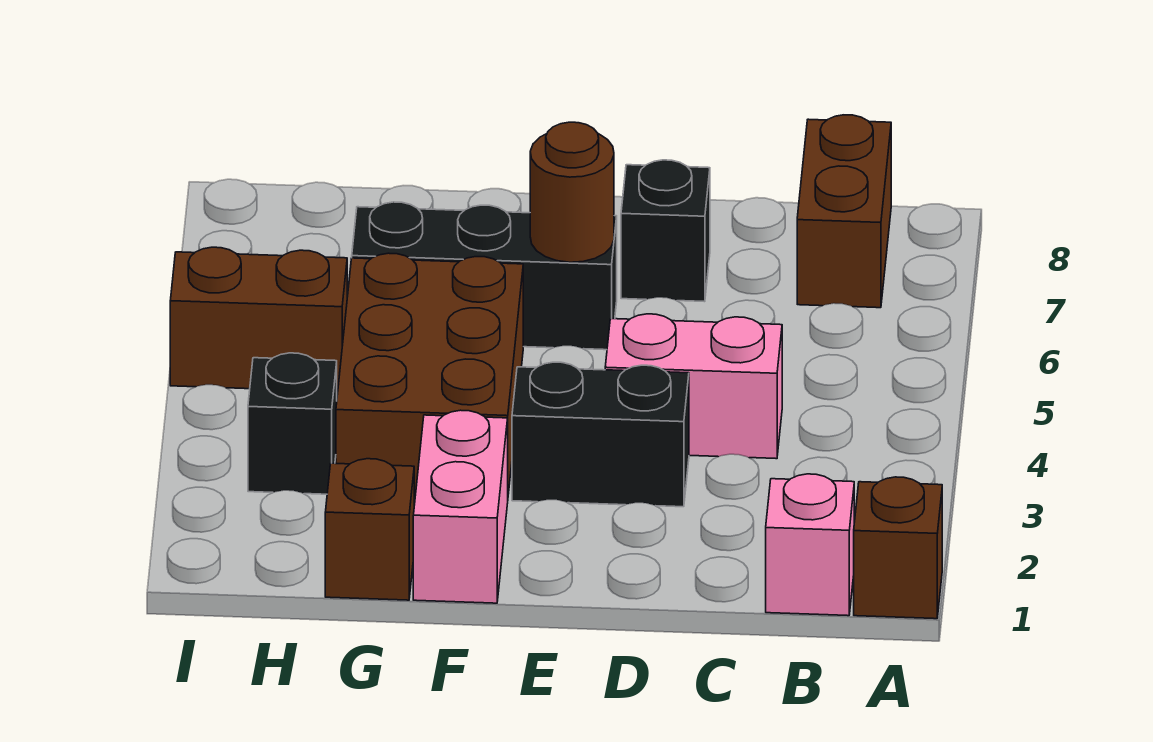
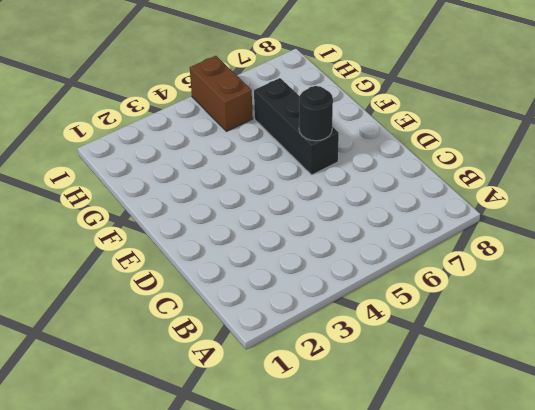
black round brick E6 level 2 -> brown round brick E6 level 2
none -> brown brick A1 level 1
none -> pink brick B1 level 1
none -> brown brick B7:B8 level 1

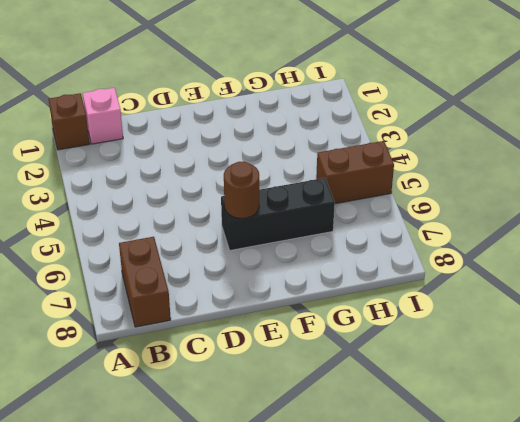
none -> pink brick C4:D4 level 1
none -> black brick D3:E3 level 1
none -> black brick D7 level 1

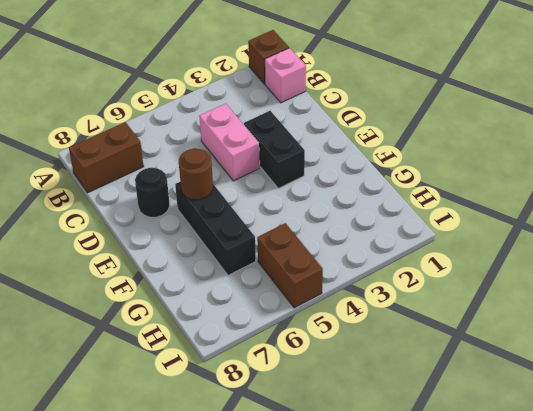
black round brick D7 level 1 -> black brick D7 level 1
none -> pink brick F1:F2 level 1
none -> brown brick F3:G5 level 1
none -> brown brick G1 level 1

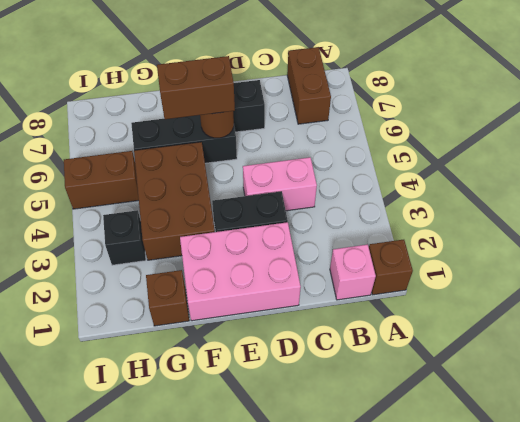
pink brick D1:F2 level 1 -> pink brick F1:F2 level 1
brown brick E6:F6 level 3 -> none

